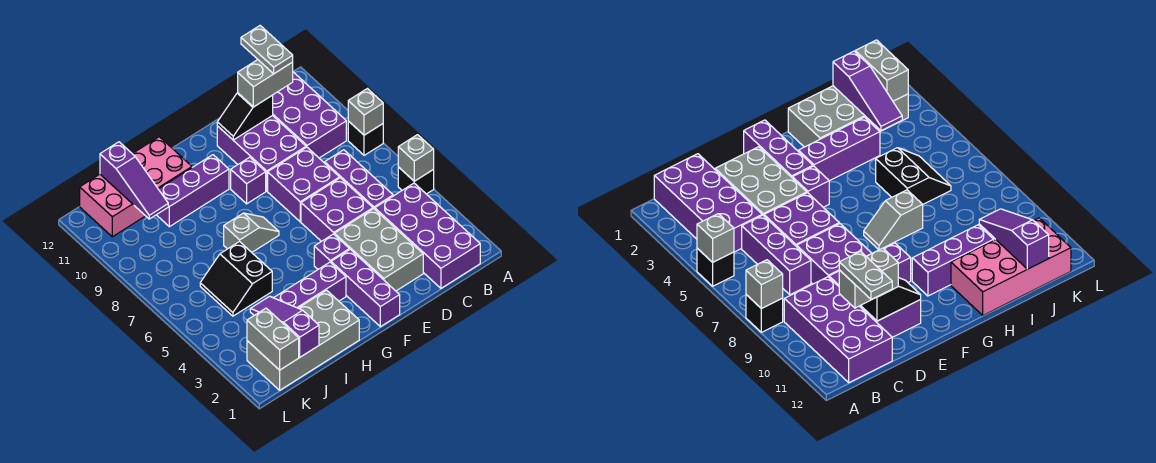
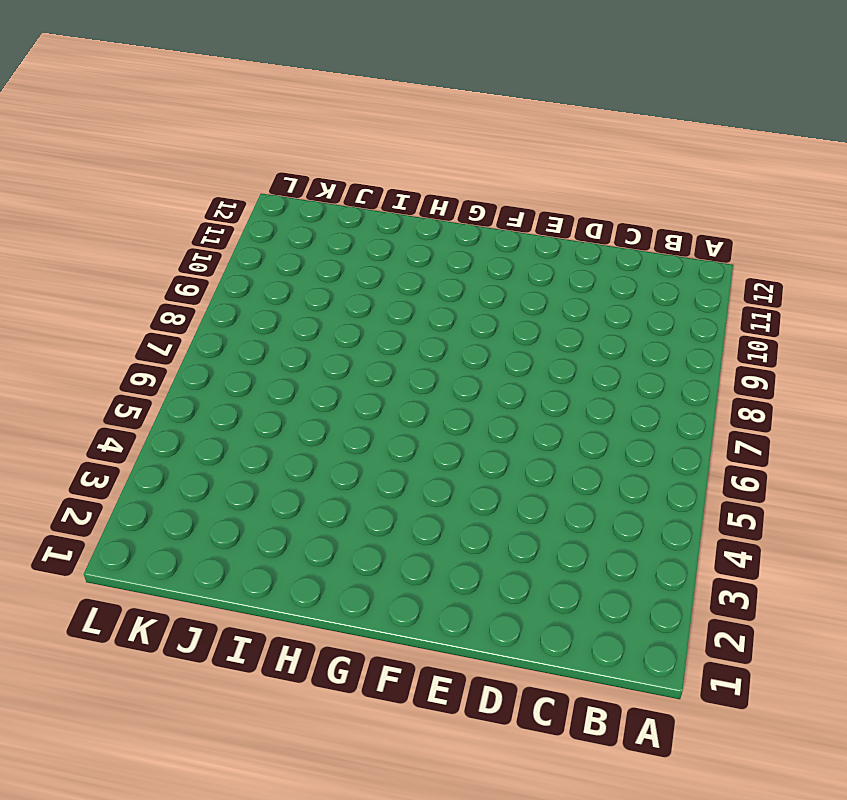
none -> black brick A5 level 1
none -> black brick A8 level 1
none -> purple brick B1:C4 level 1

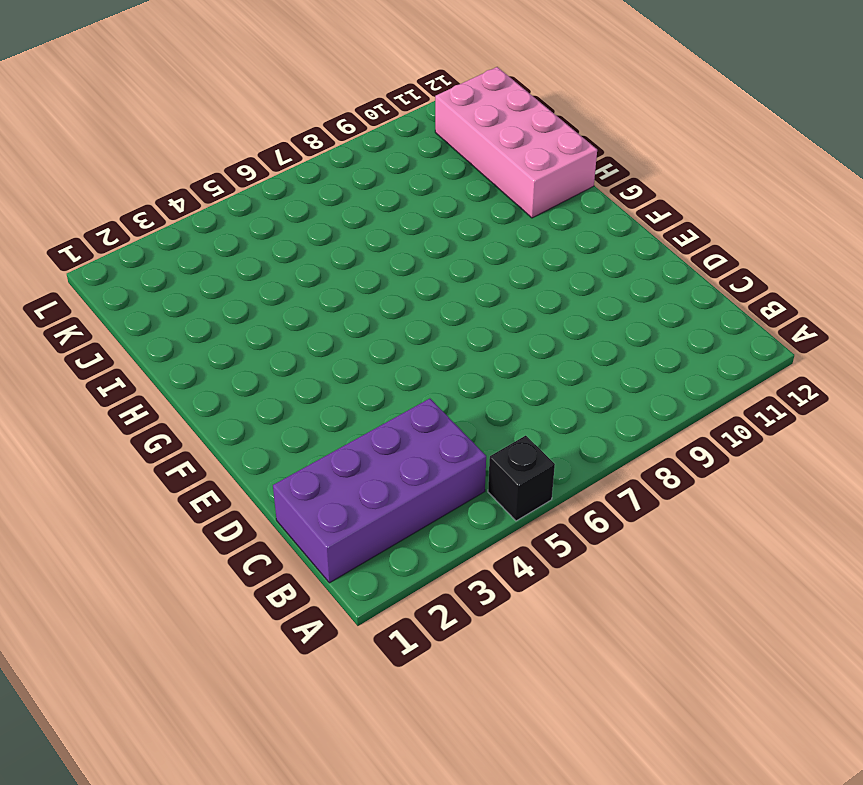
none -> black brick A8 level 1
none -> purple brick B9:C12 level 1
none -> purple brick C5:C7 level 1

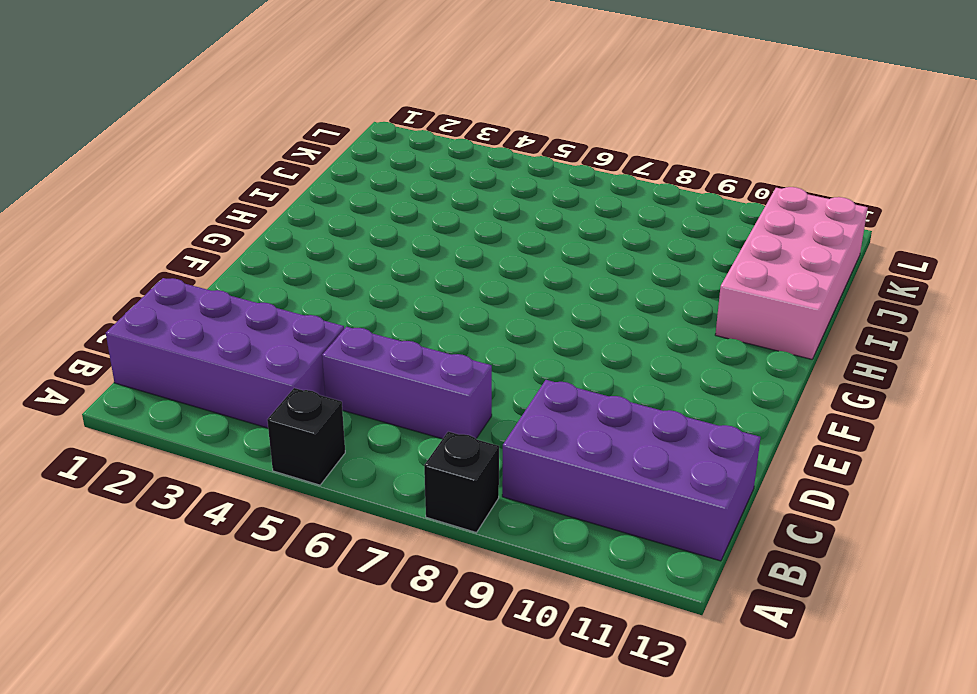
none -> grey brick D2:E4 level 1
none -> purple brick D5:E6 level 1
none -> purple brick D7:E8 level 1

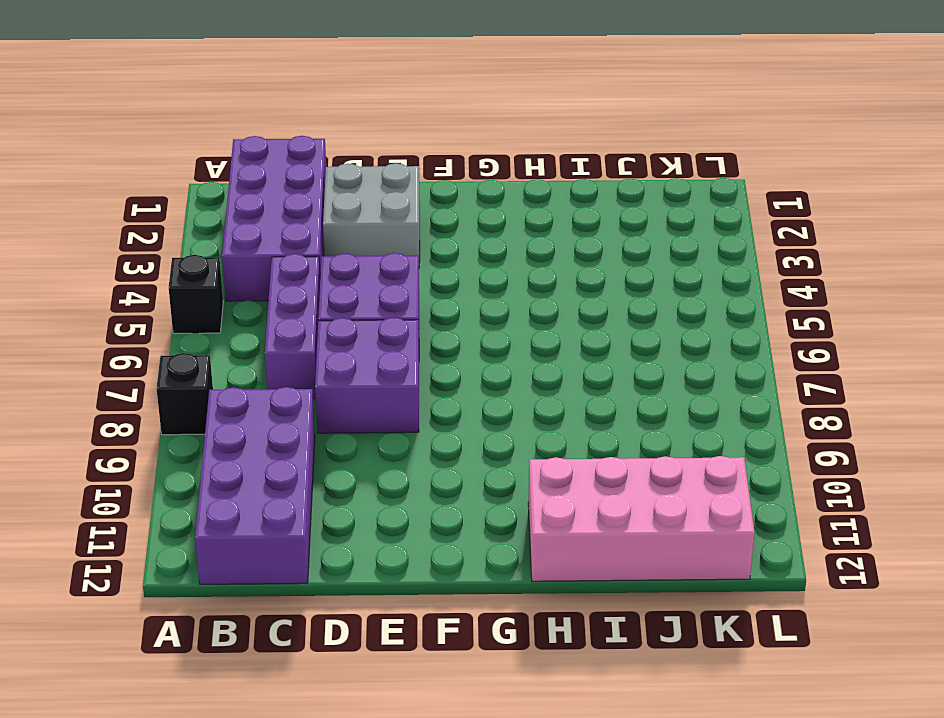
grey brick D2:E3 level 1 -> grey brick D2:E4 level 1
none -> purple brick D9:E11 level 1
none -> purple brick F1:F3 level 1
none -> purple brick F4 level 1

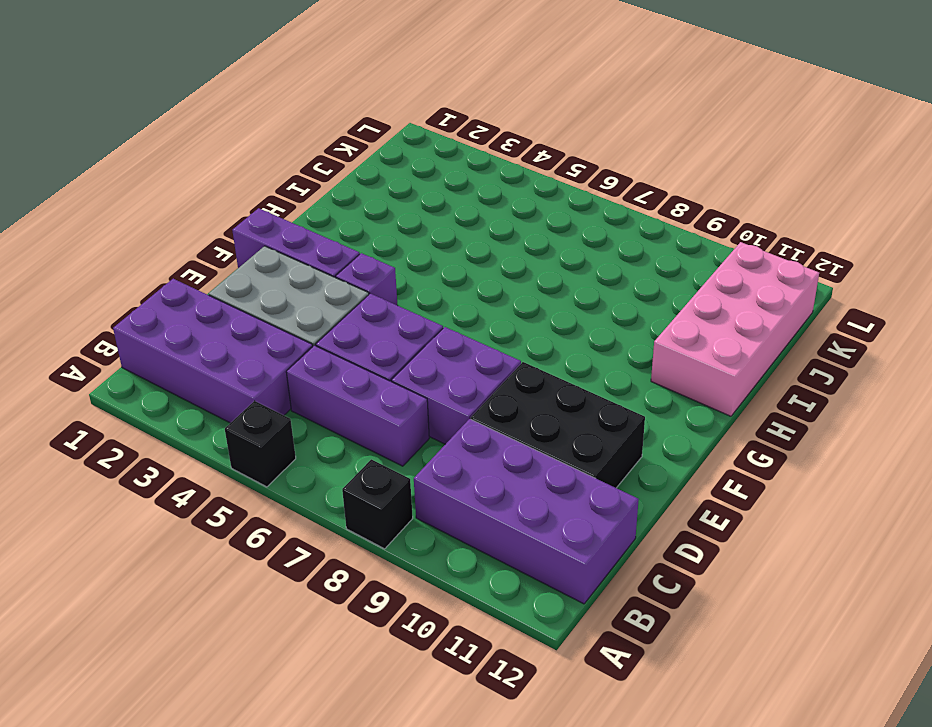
black brick D9:E11 level 1 -> purple brick D9:E11 level 1
none -> purple brick F9 level 1
none -> purple brick G3:I3 level 1
none -> grey slope G7:H7 level 1 top H

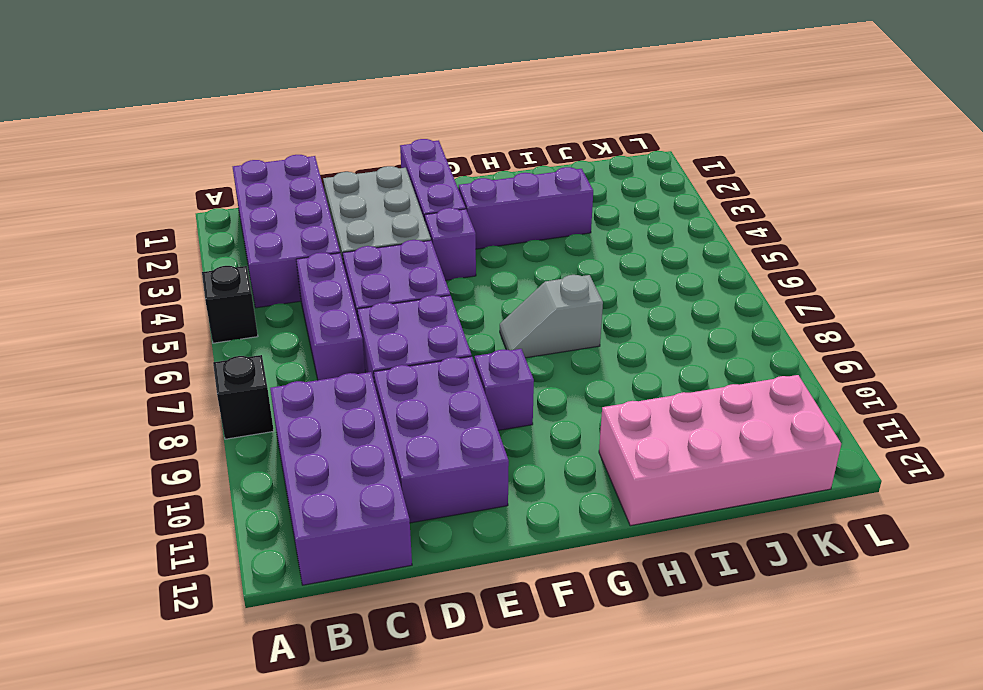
none -> purple brick G10:I10 level 1
none -> grey brick H1:K2 level 1
none -> black slope I5:J6 level 1 top I

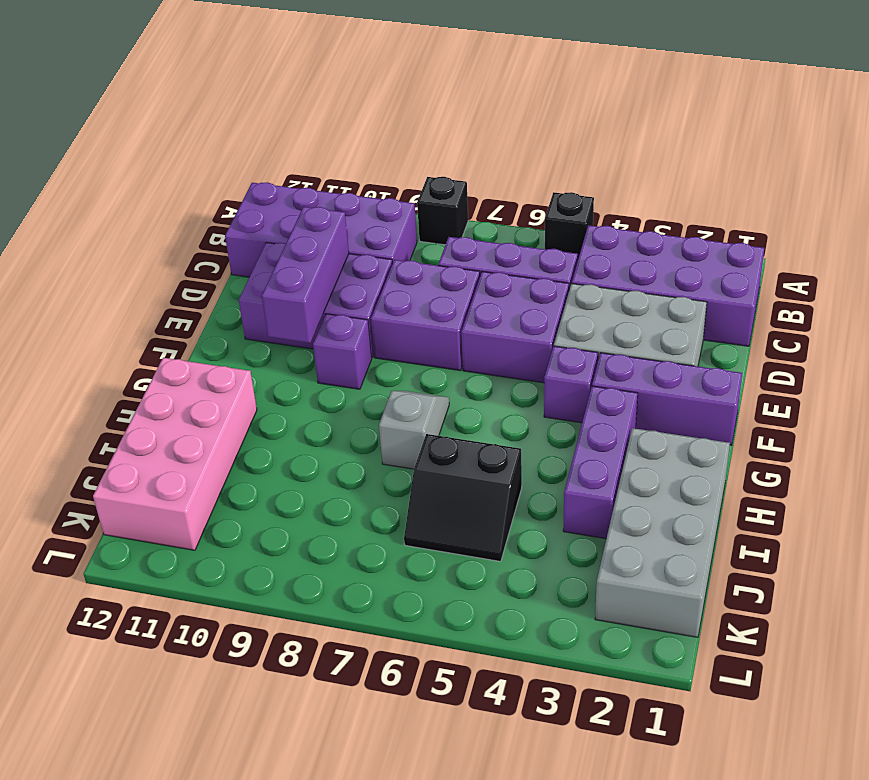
purple brick D10:F10 level 2 -> purple brick G10:I10 level 1
none -> grey brick A5 level 2
none -> grey brick A8 level 2
none -> black slope D11:E11 level 2 top D

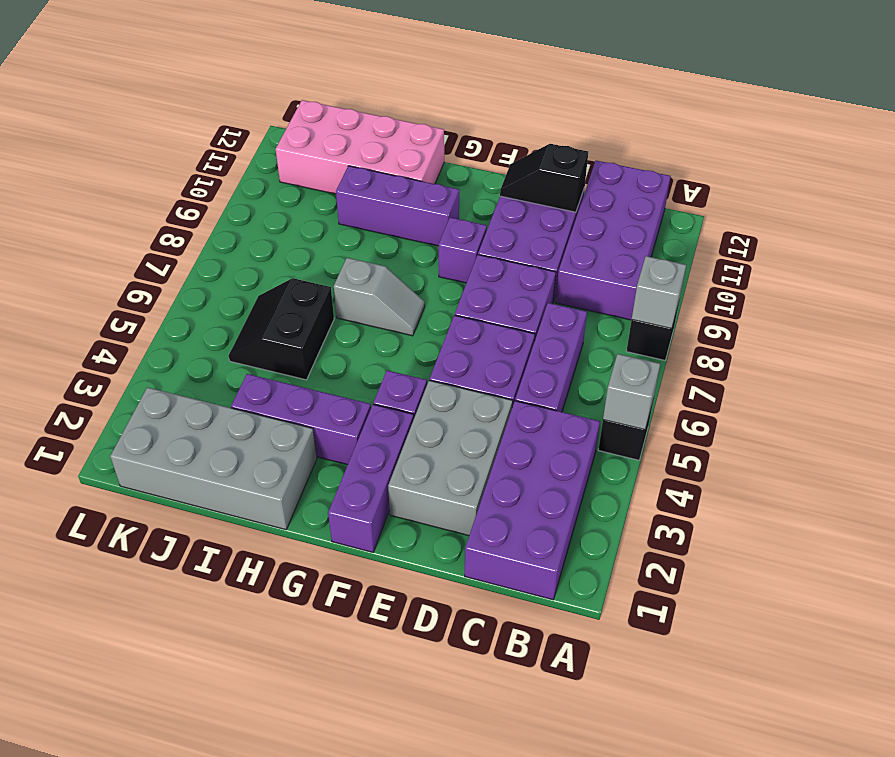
none -> purple slope J1:J3 level 2 top 1
none -> purple slope J10:J12 level 2 top 12
none -> grey brick K1:K2 level 2

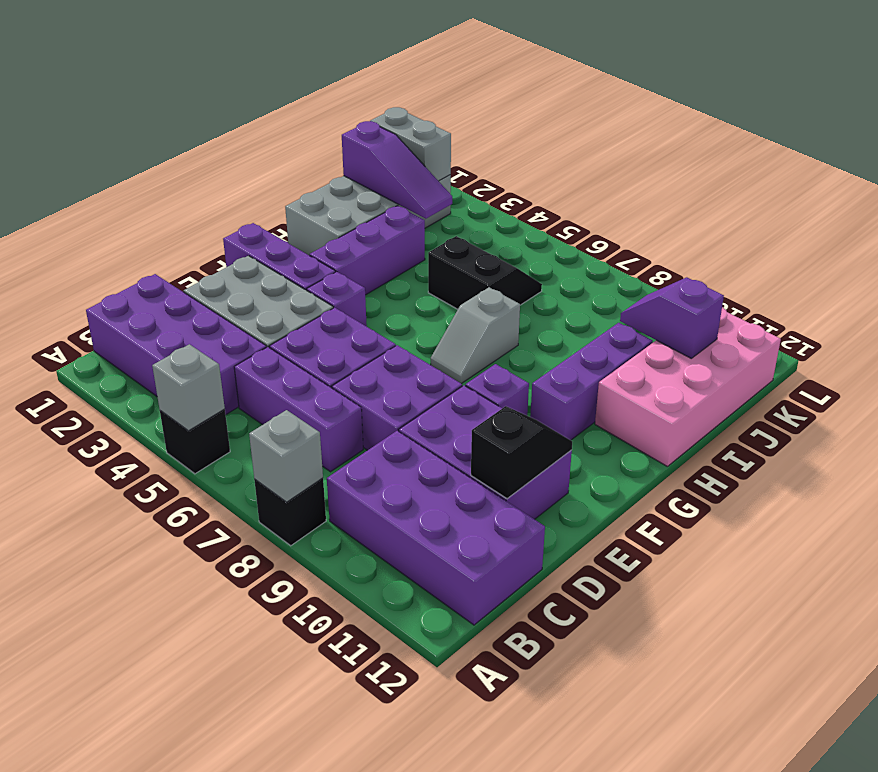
purple slope J10:J11 level 2 top 11 -> purple slope J10:J12 level 2 top 12
none -> grey brick C11:D11 level 3
none -> grey plate C11:C12 level 4

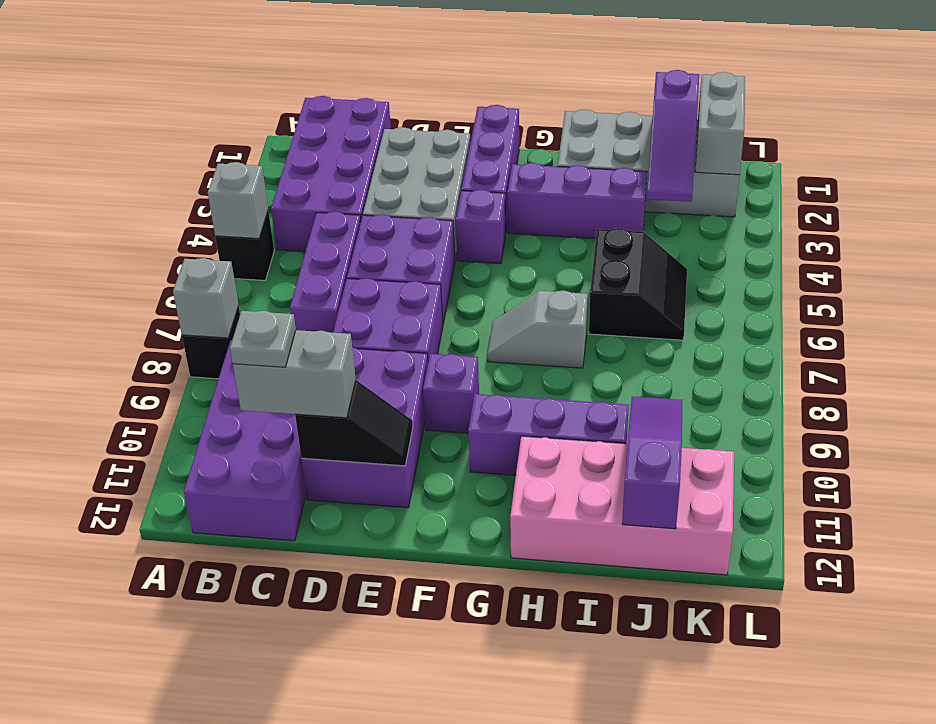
grey plate C11 level 4 -> grey plate C11:C12 level 4

